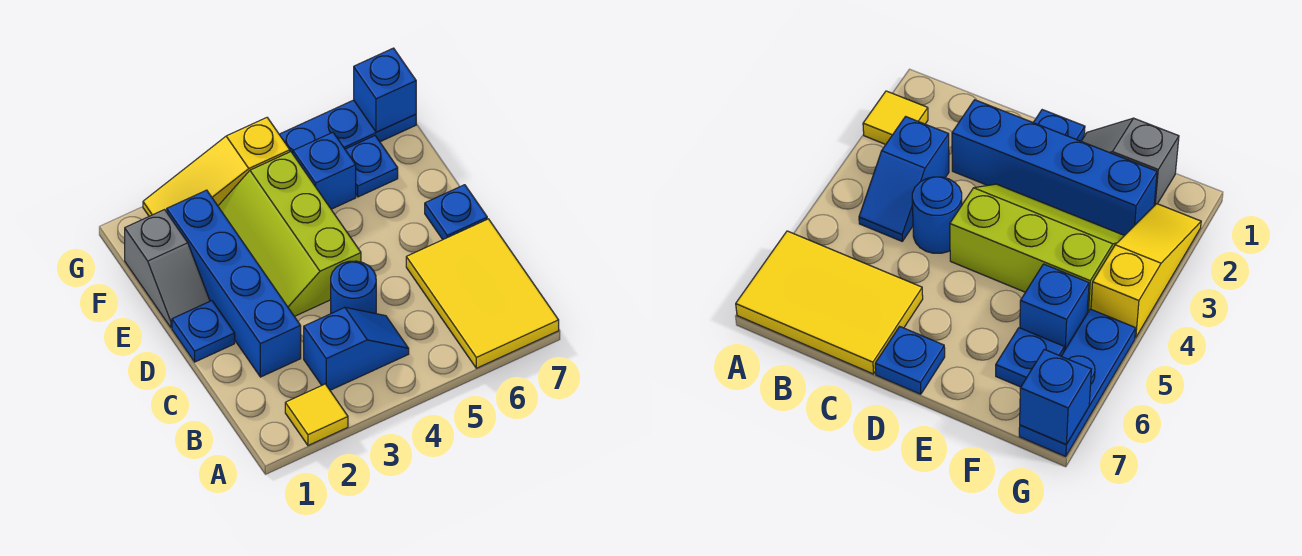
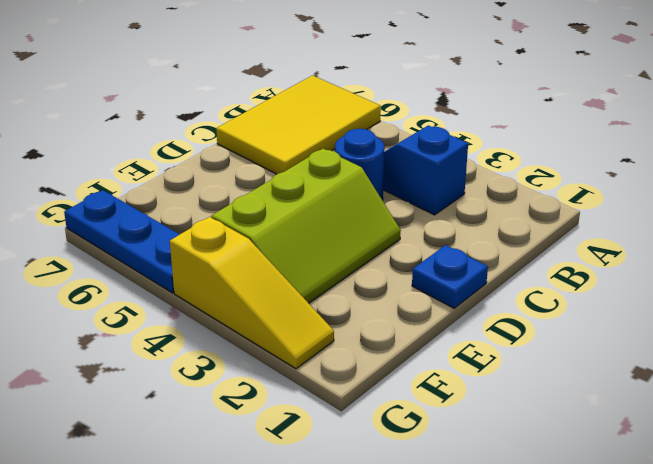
none -> yellow tile A2 level 1
none -> blue brick C2:F2 level 1
none -> blue plate D7 level 1

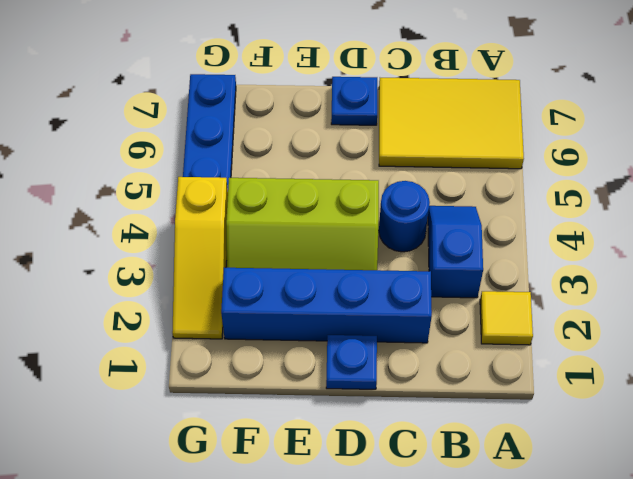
none -> grey slope E1:F1 level 1 top F
none -> blue brick F5 level 1
none -> blue plate F6 level 1

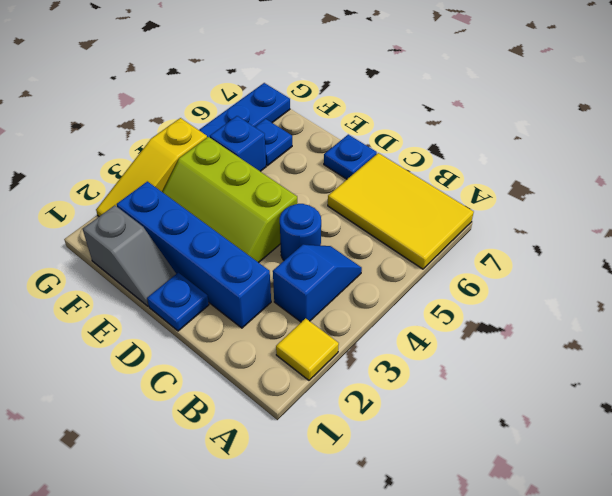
none -> blue brick G7 level 2

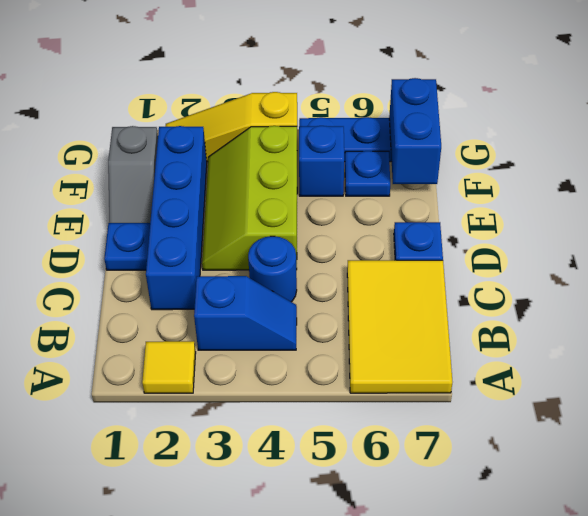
blue brick F7:G7 level 2 -> blue brick G7 level 2

